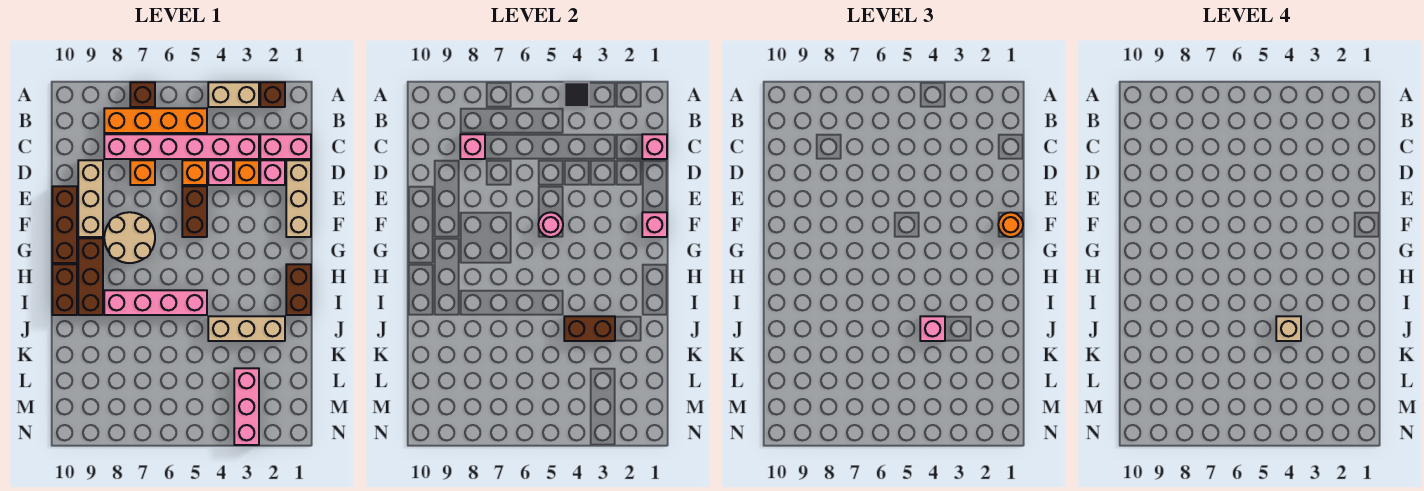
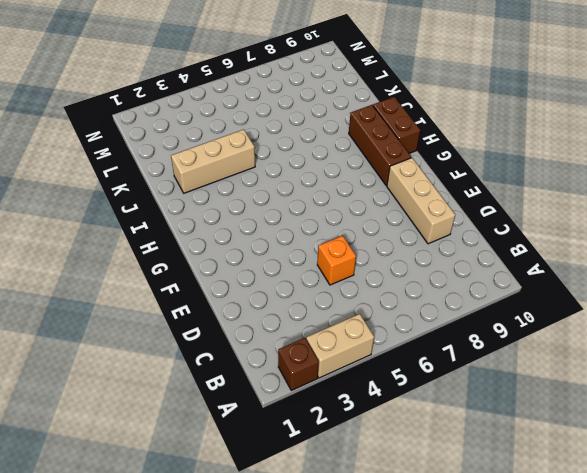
none -> brown brick A7 level 1
none -> orange brick B5:B8 level 1
none -> pink brick C1:C2 level 1
none -> pink brick C3:C8 level 1

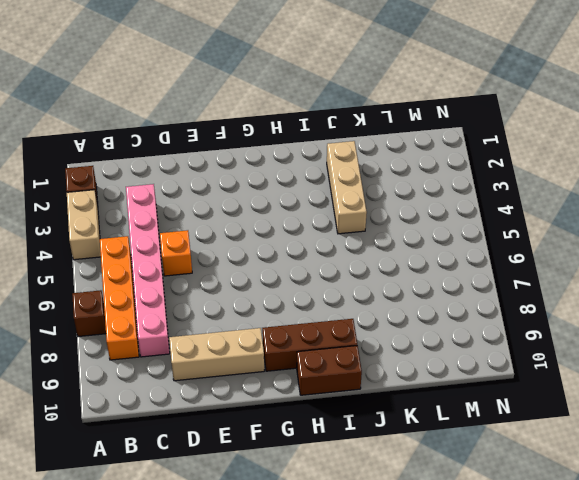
none -> pink brick C1:C2 level 1
none -> tan brick D1:F1 level 1
none -> pink brick D2 level 1
none -> orange brick D3 level 1

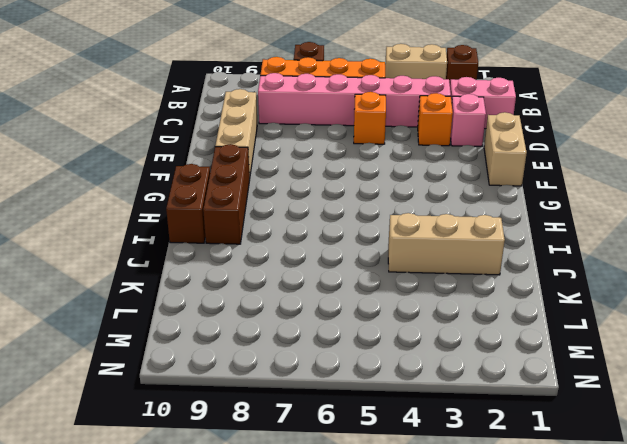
tan brick E1:F1 level 1 -> tan brick D1:F1 level 1
none -> pink brick D4 level 1
none -> orange brick D7 level 1
none -> brown brick E5:F5 level 1
none -> brown brick E10:G10 level 1

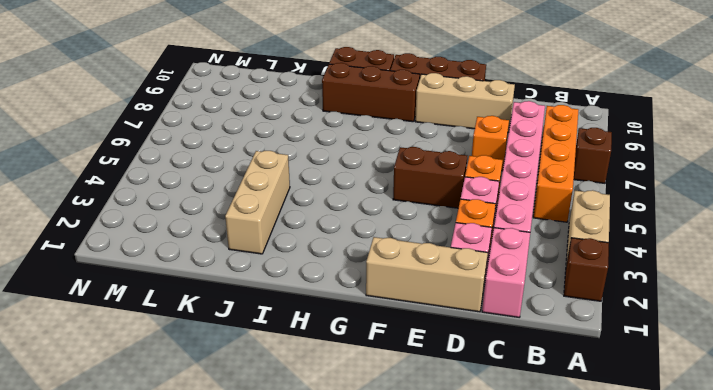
none -> tan round brick F7:G8 level 1
none -> brown brick H1:I1 level 1
none -> pink brick I5:I8 level 1
none -> pink brick L3:N3 level 1

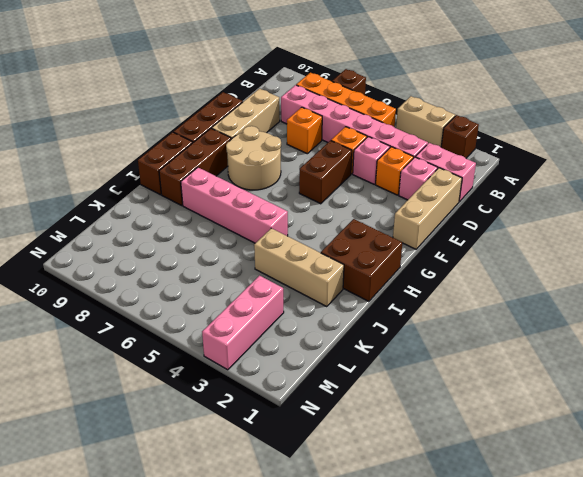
brown brick H1:I2 level 1 -> brown brick H1:I1 level 1
none -> black tile A4 level 2
none -> pink brick C1 level 2
none -> pink brick C8 level 2
none -> pink brick F1 level 2

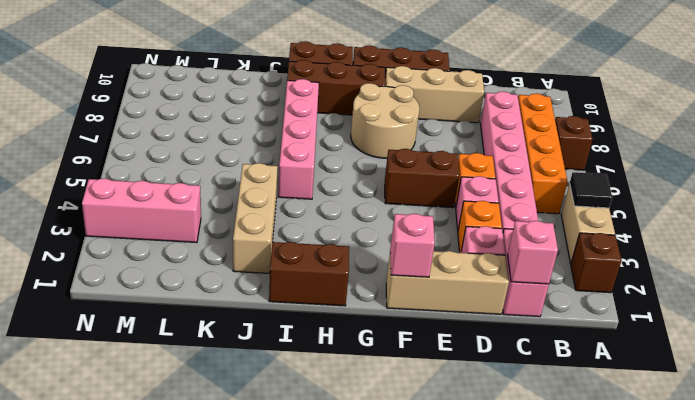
none -> orange brick D7 level 1
none -> pink brick C8 level 2
none -> pink round brick F5 level 2
none -> brown brick J3:J4 level 2

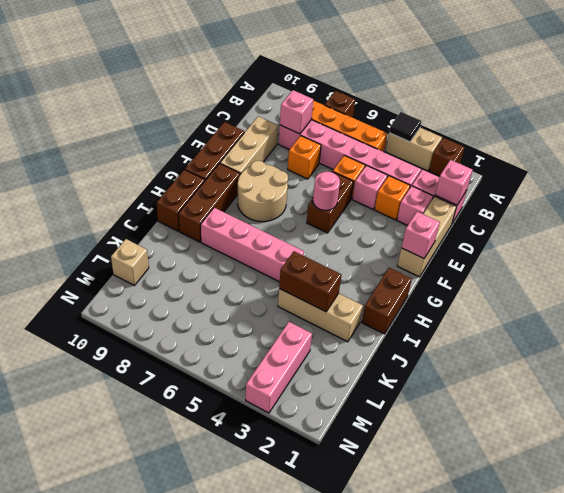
tan brick L10 level 1 -> tan brick J4 level 4
none -> orange round brick F1 level 3
none -> pink brick J4 level 3

